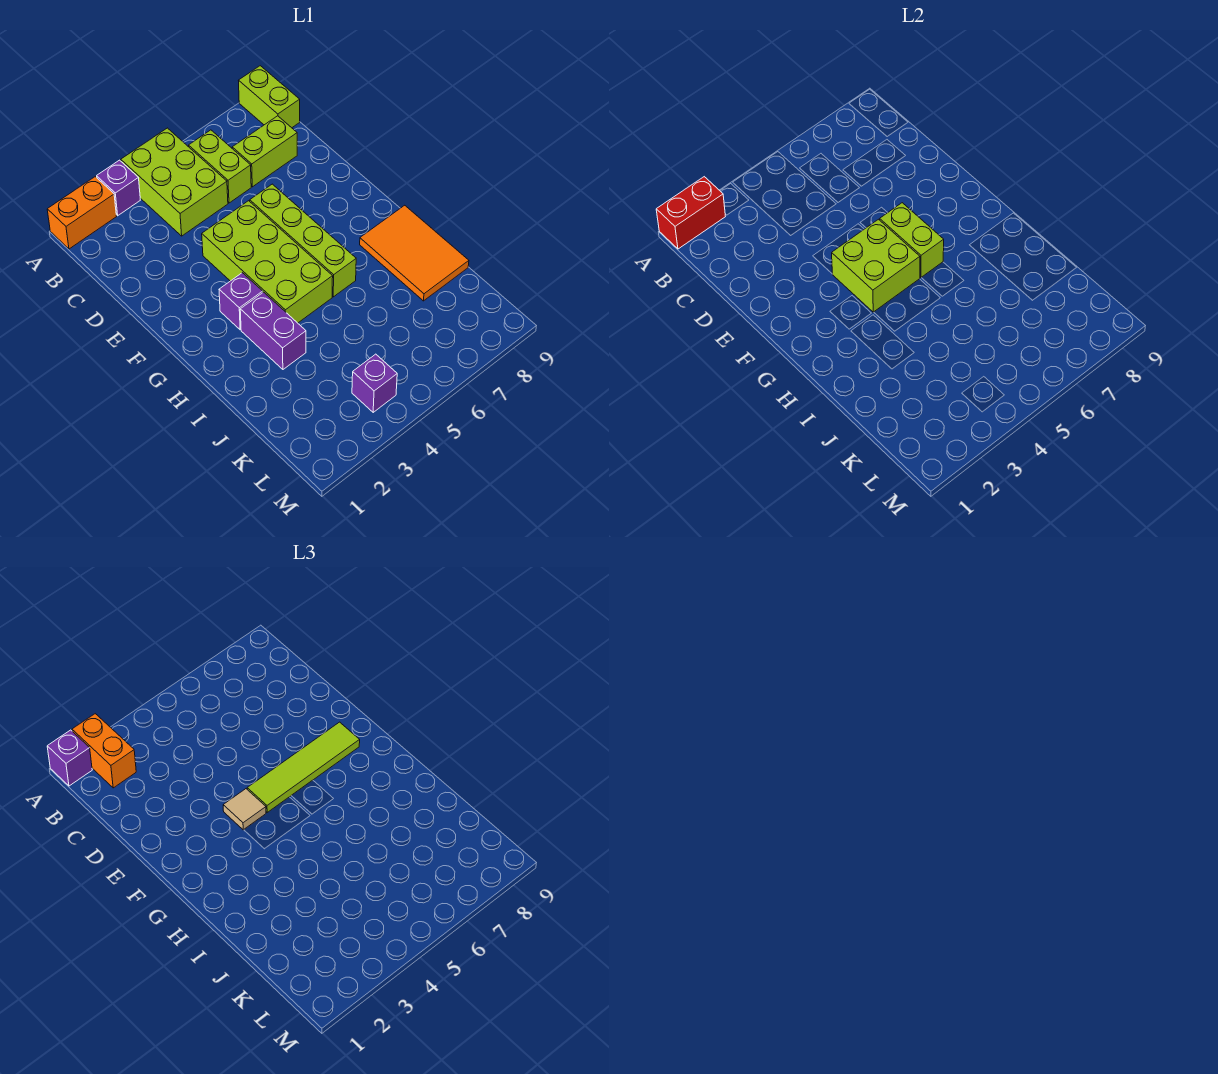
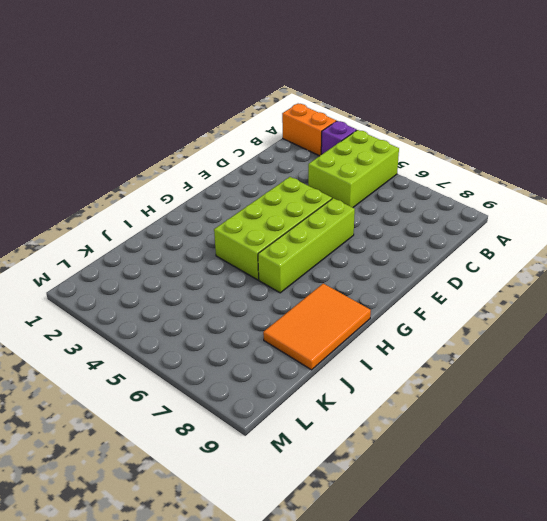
none -> lime brick A9:B9 level 1
none -> lime brick B6:C6 level 1
none -> lime brick C7:C8 level 1

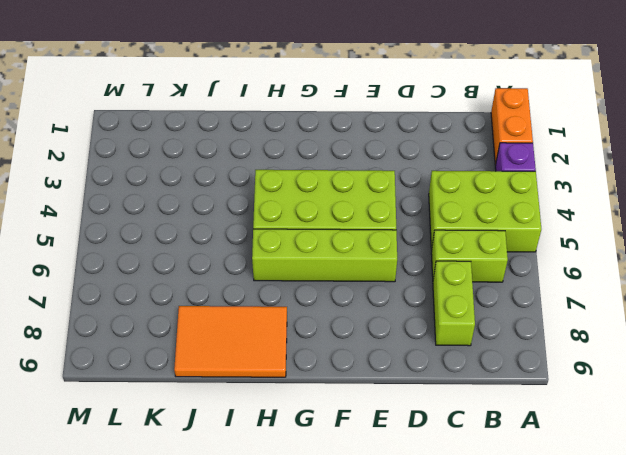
none -> lime brick A9:B9 level 1
none -> purple brick G3 level 1
none -> purple brick H3:I3 level 1

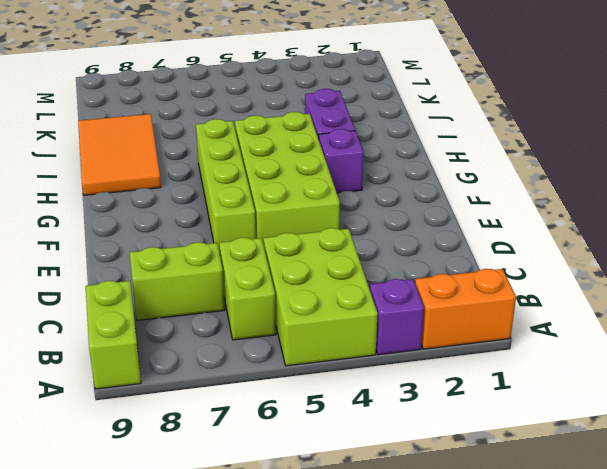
none -> purple brick L4 level 1
none -> red brick A1:A2 level 2
none -> lime brick F4:G5 level 2

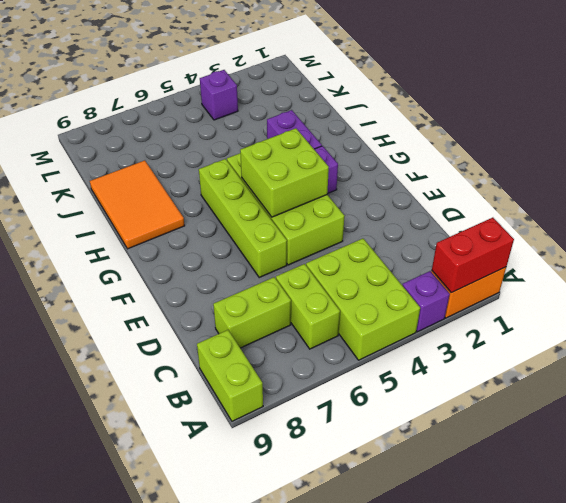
none -> lime brick F6:G6 level 2
none -> purple brick A1 level 3
none -> orange brick A2:B2 level 3

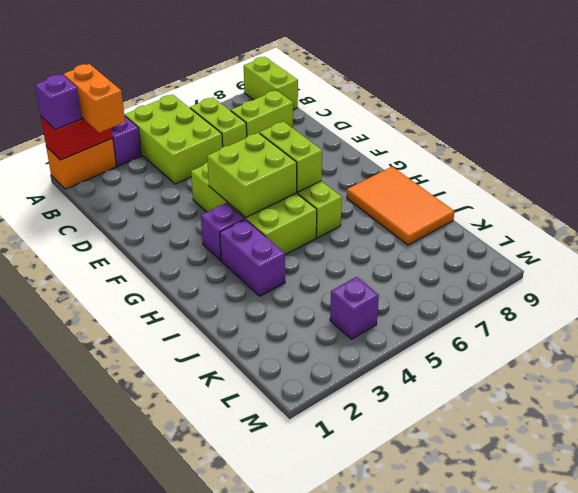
none -> tan tile F4 level 3
none -> lime tile F5:F8 level 3

